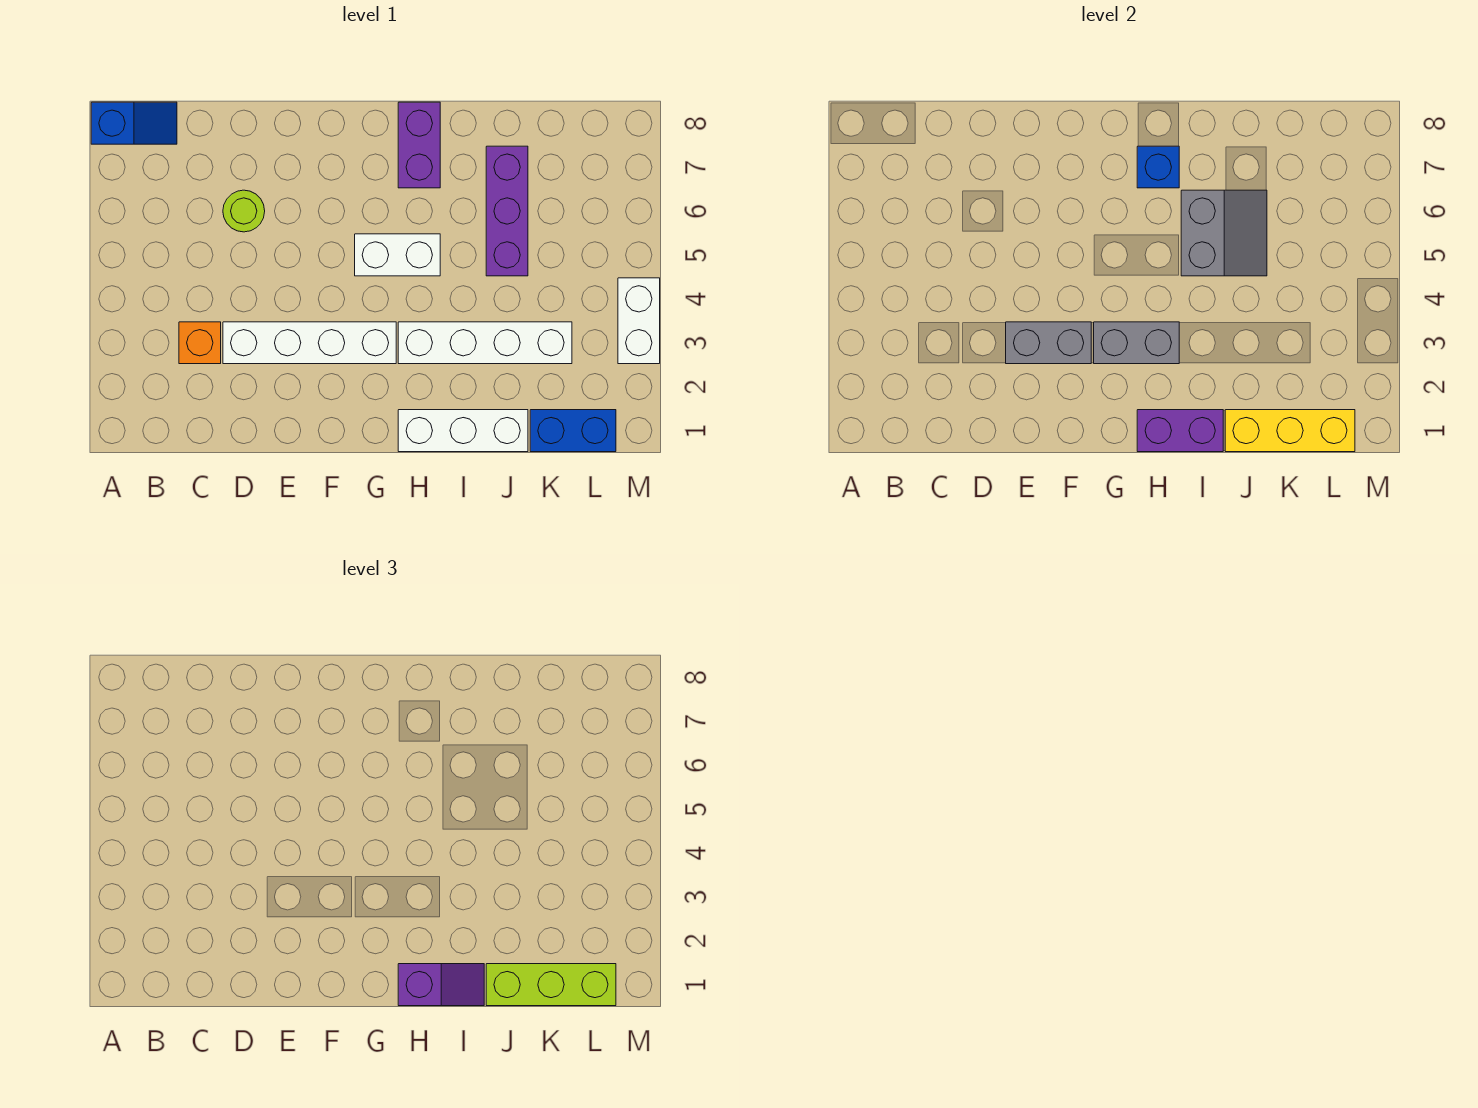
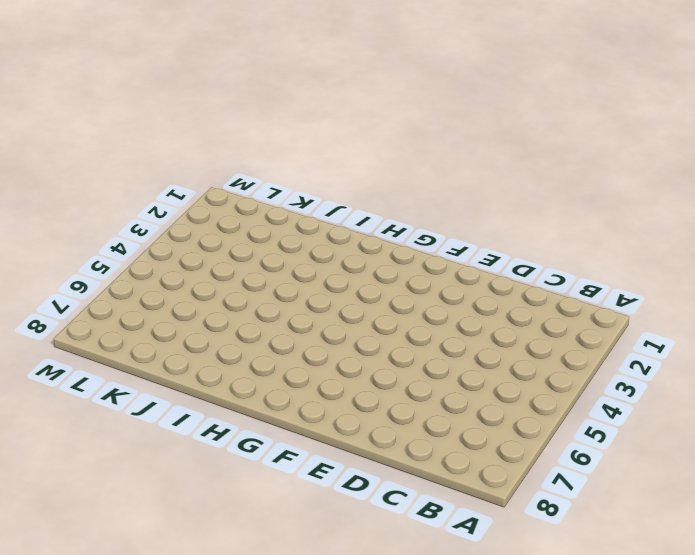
none -> blue slope A8:B8 level 1 top A
none -> orange brick C3 level 1
none -> white brick D3:G3 level 1

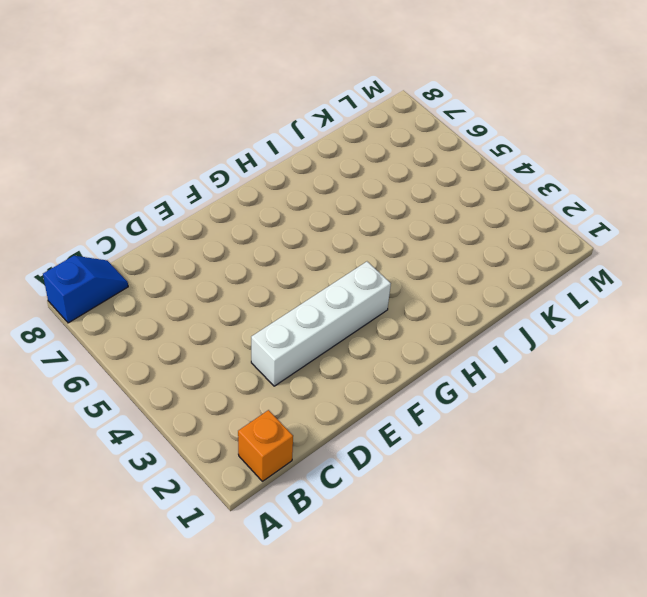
orange brick B1 level 1 -> orange brick C3 level 1
none -> lime round brick D6 level 1
none -> white brick G5:H5 level 1
none -> white brick H1:J1 level 1

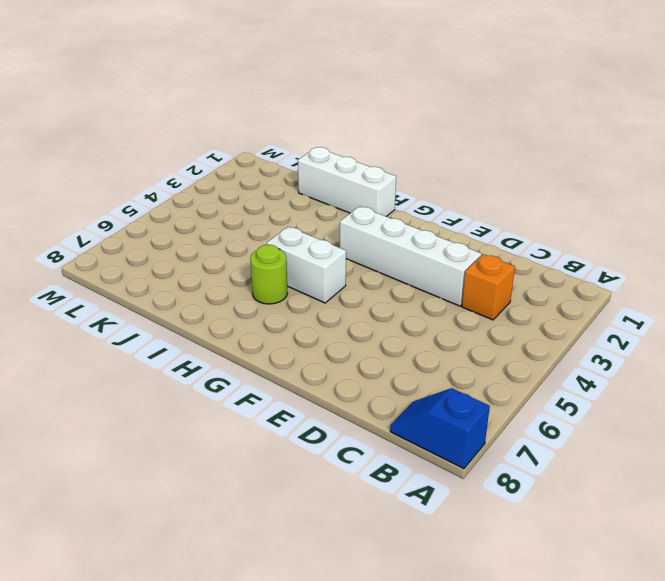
lime round brick H6 level 1 -> lime round brick D6 level 1
none -> white brick H3:K3 level 1
none -> purple brick H7:H8 level 1
none -> purple brick J5:J7 level 1

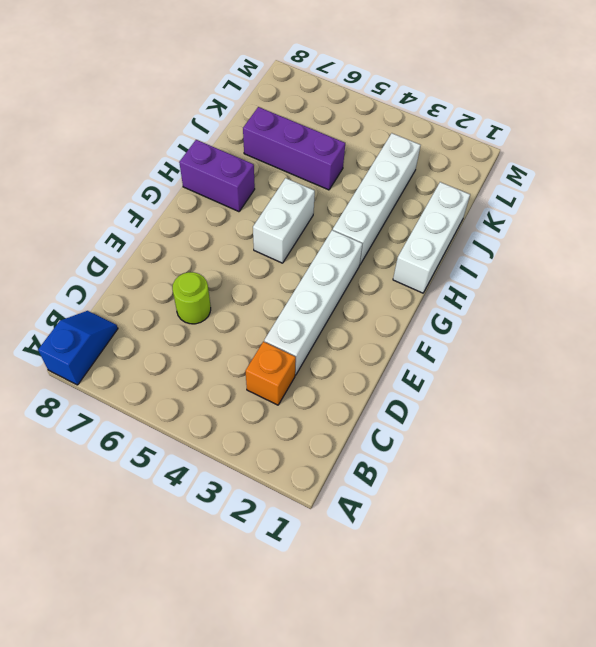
none -> blue brick K1:L1 level 1
none -> white brick M3:M4 level 1
none -> grey brick E3:F3 level 2

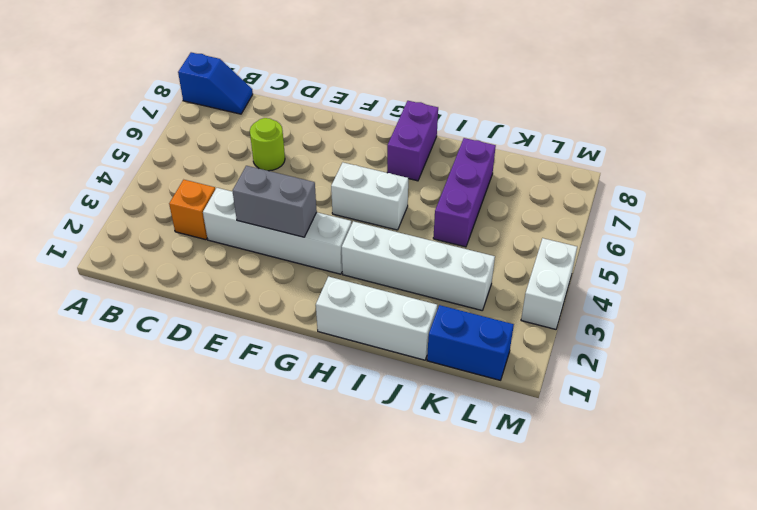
none -> grey brick G3:H3 level 2
none -> purple brick H1:I1 level 2
none -> blue brick H7 level 2

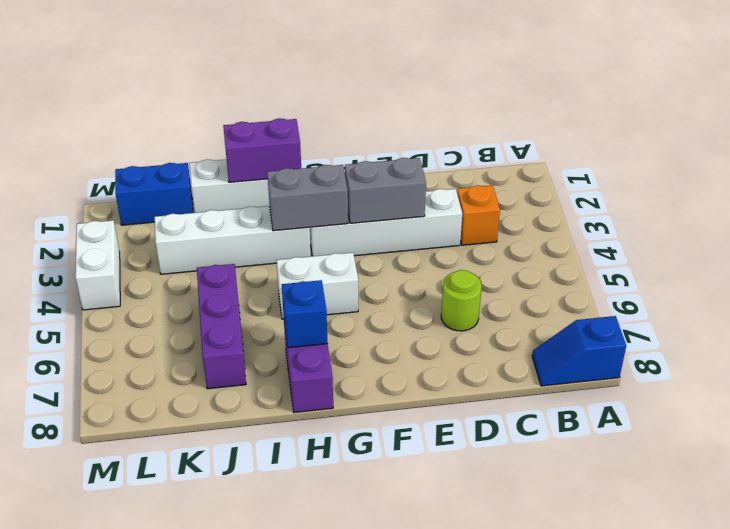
none -> grey slope I5:J6 level 2 top I
none -> yellow brick J1:L1 level 2
none -> purple slope H1:I1 level 3 top H

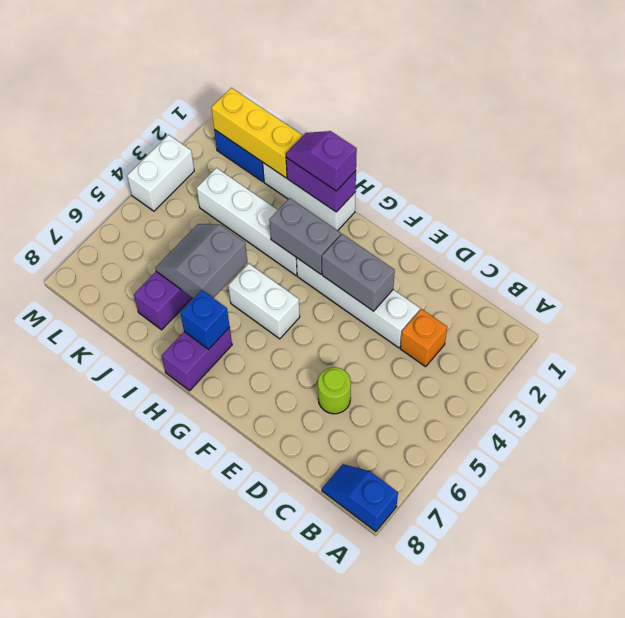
none -> lime brick J1:L1 level 3

